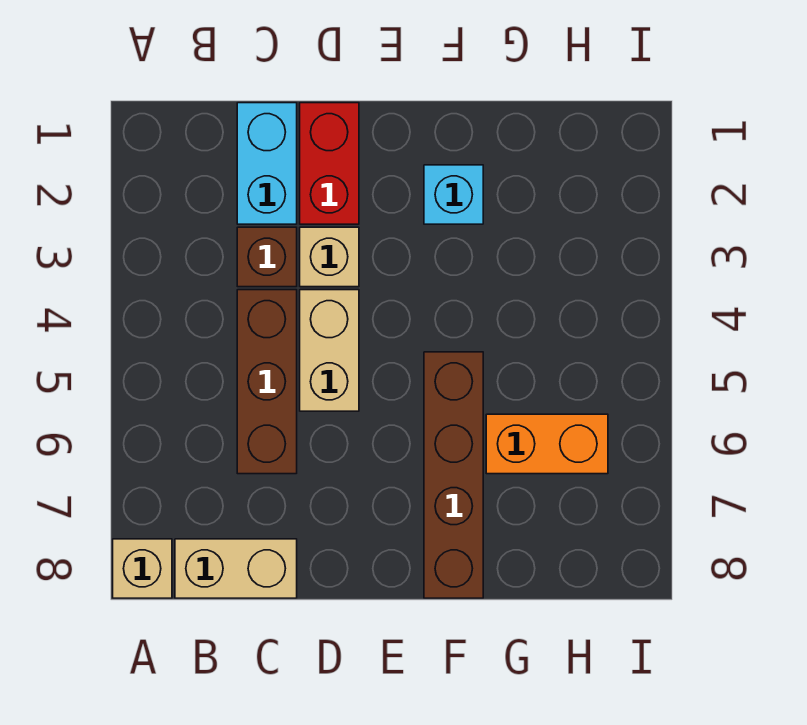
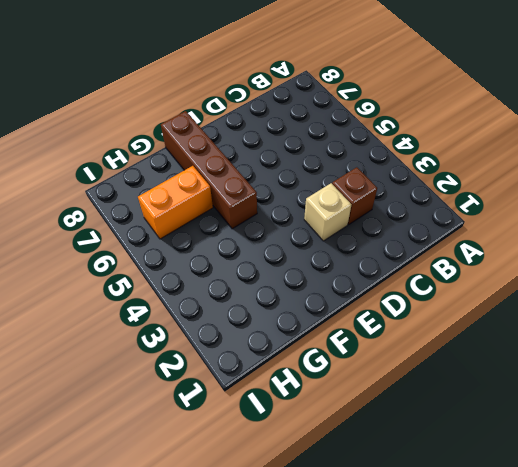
none -> tan brick A8 level 1
none -> tan brick B8:C8 level 1

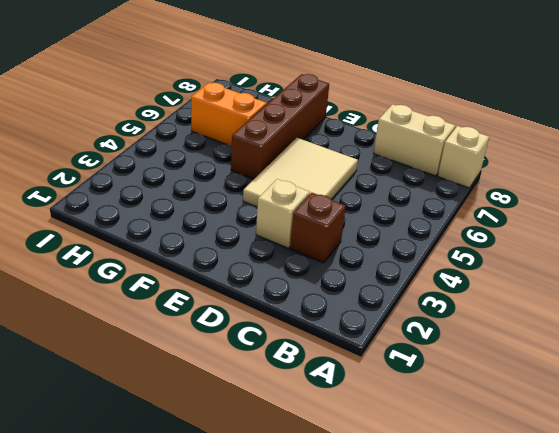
tan tile D4:E6 level 1 -> tan brick D4:D5 level 1
none -> cyan brick C1:C2 level 1
none -> brown brick C4:C6 level 1

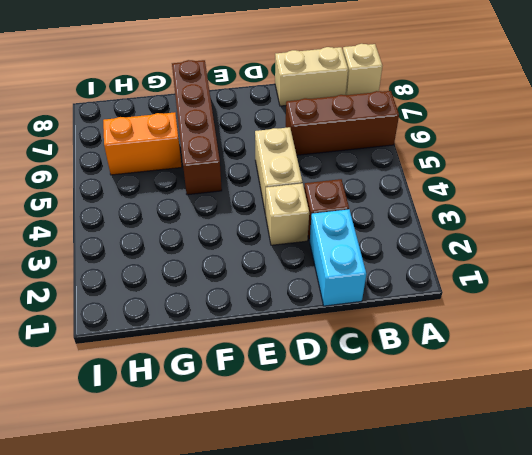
brown brick A6:C6 level 1 -> brown brick C4:C6 level 1
none -> red brick D1:D2 level 1
none -> cyan brick F2 level 1

